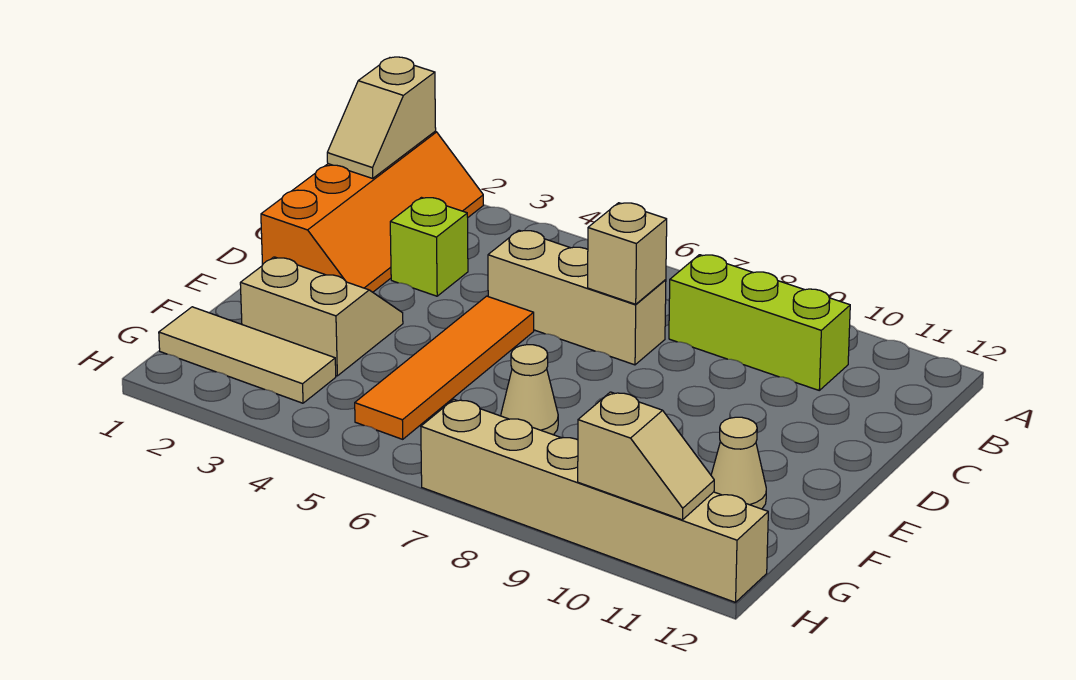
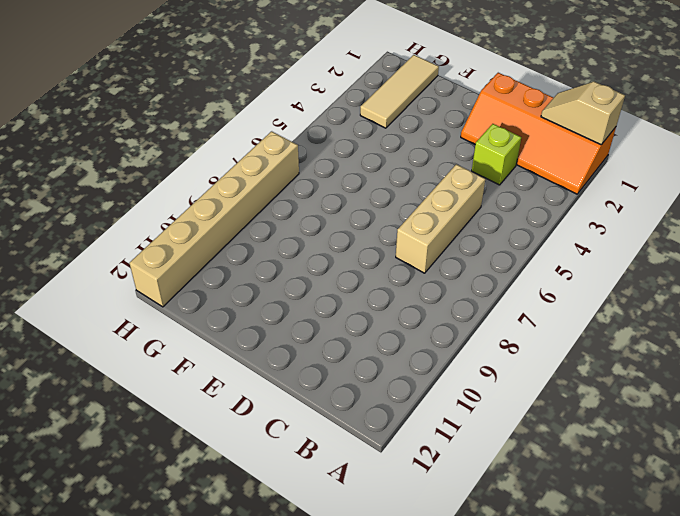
none -> lime brick B8:B10 level 1
none -> orange tile D5:G5 level 1
none -> tan slope E2:F3 level 1 top F

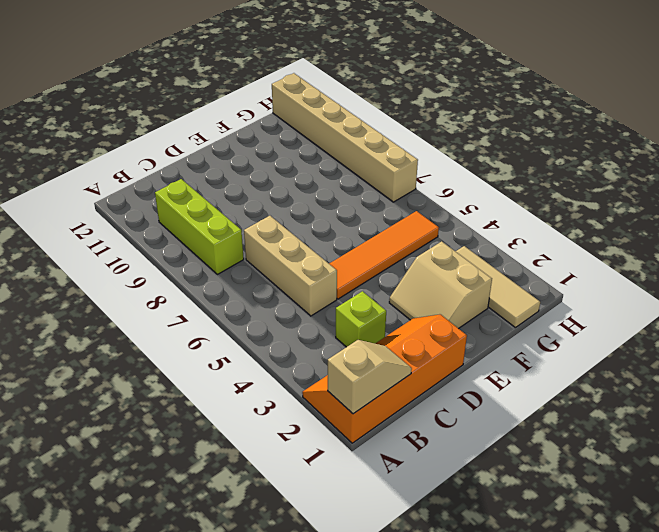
none -> tan cone F7 level 1
none -> tan cone F11 level 1
none -> tan brick C7 level 2

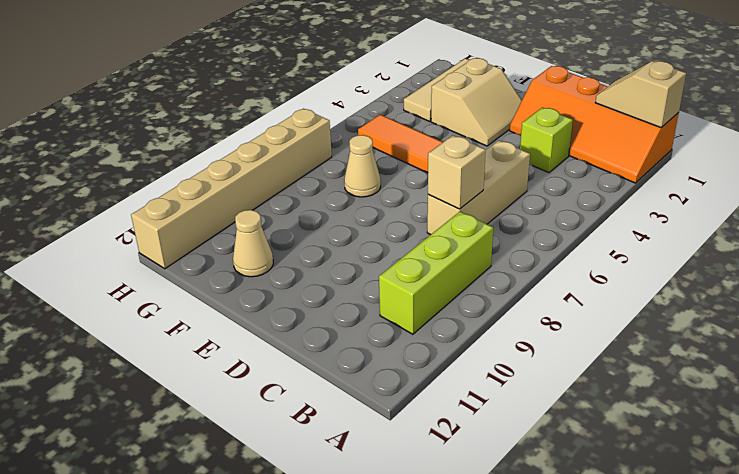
none -> tan slope H10:H11 level 2 top 10

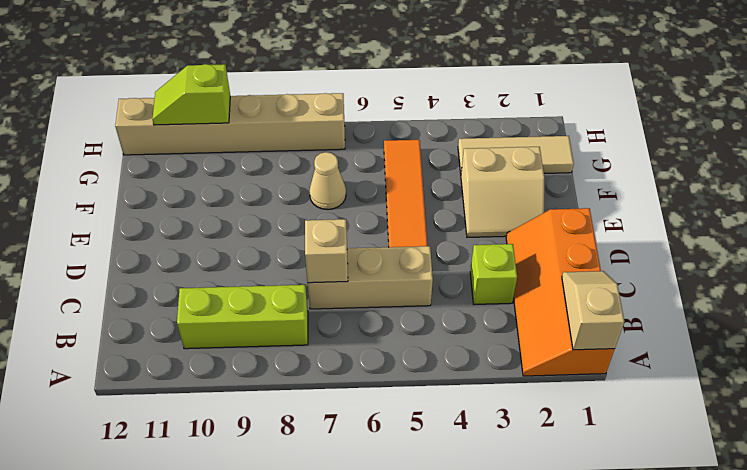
lime slope H10:H11 level 2 top 10 -> tan slope H10:H11 level 2 top 10
none -> tan cone F11 level 1

